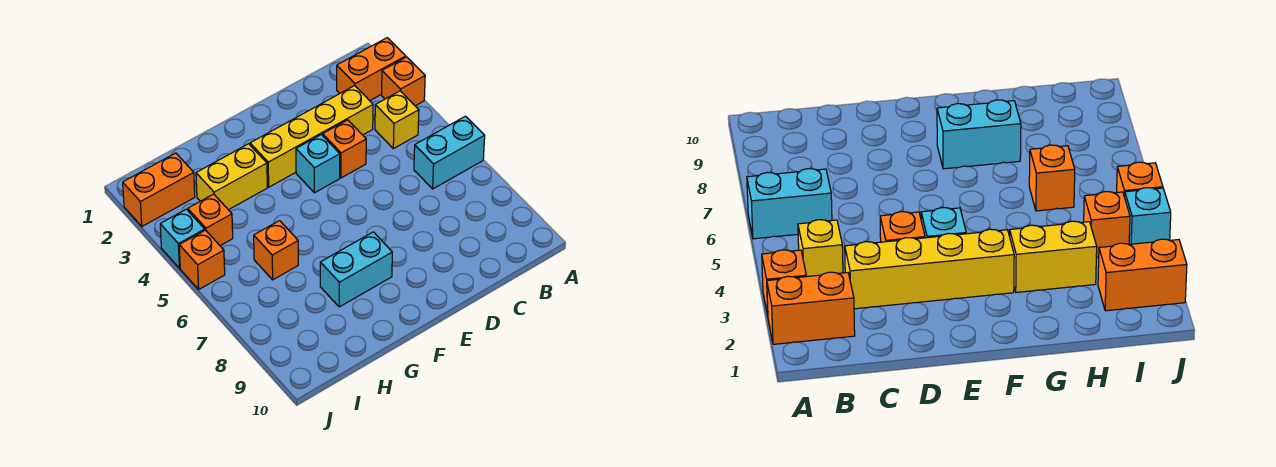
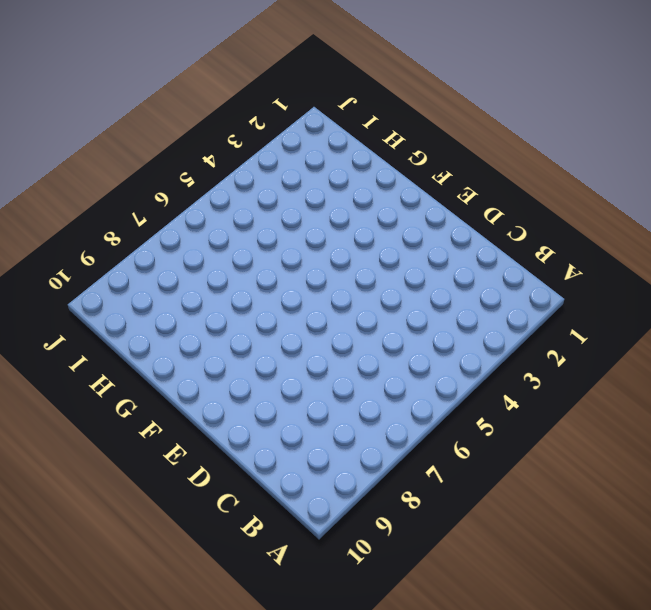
none -> orange brick A2:B2 level 1
none -> orange brick A3 level 1
none -> cyan brick A6:B6 level 1

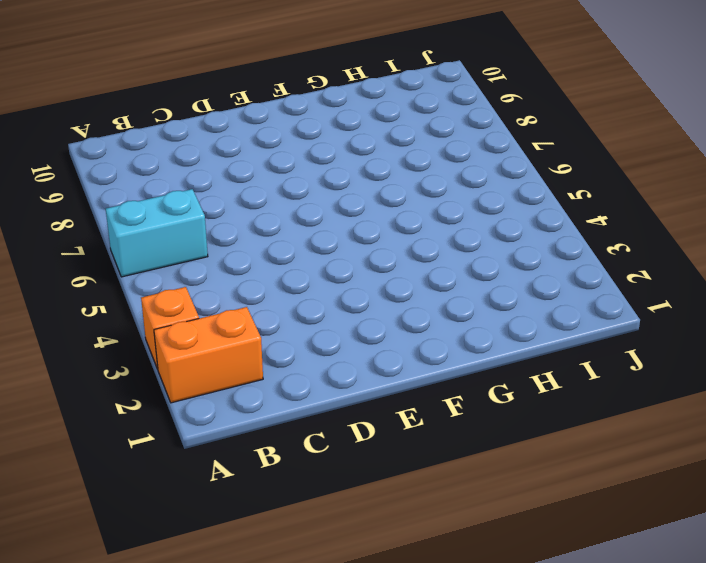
none -> yellow brick B4 level 1
none -> yellow brick C3:F3 level 1
none -> orange brick D4 level 1

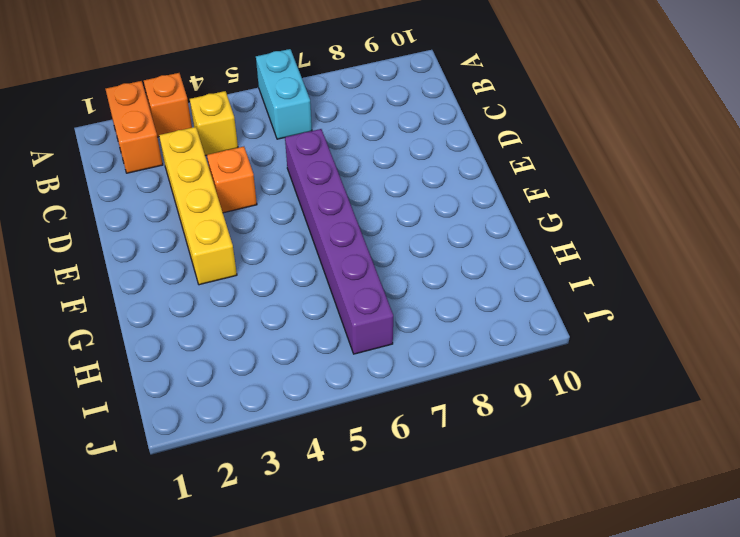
purple brick D6:I6 level 1 -> orange brick H6 level 1
none -> cyan brick E4 level 1
none -> cyan brick F8:G8 level 1
none -> yellow brick G3:H3 level 1

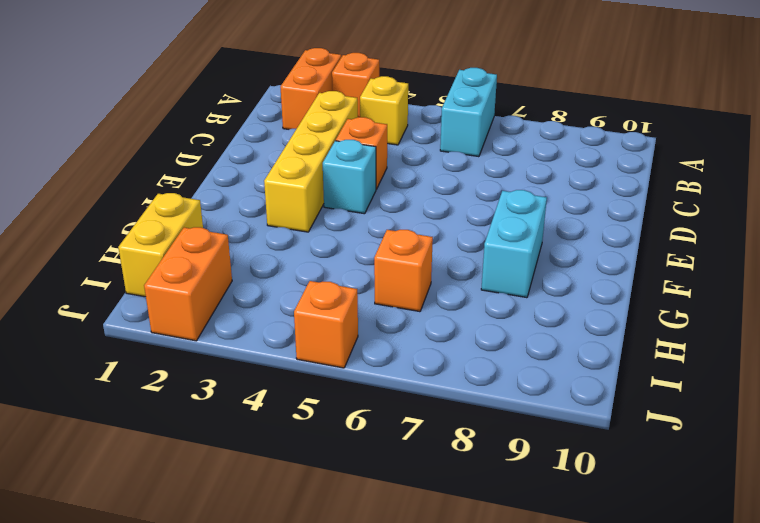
yellow brick H1:I1 level 1 -> yellow brick G3:H3 level 1
none -> orange brick I4 level 1
none -> cyan brick J4 level 1

